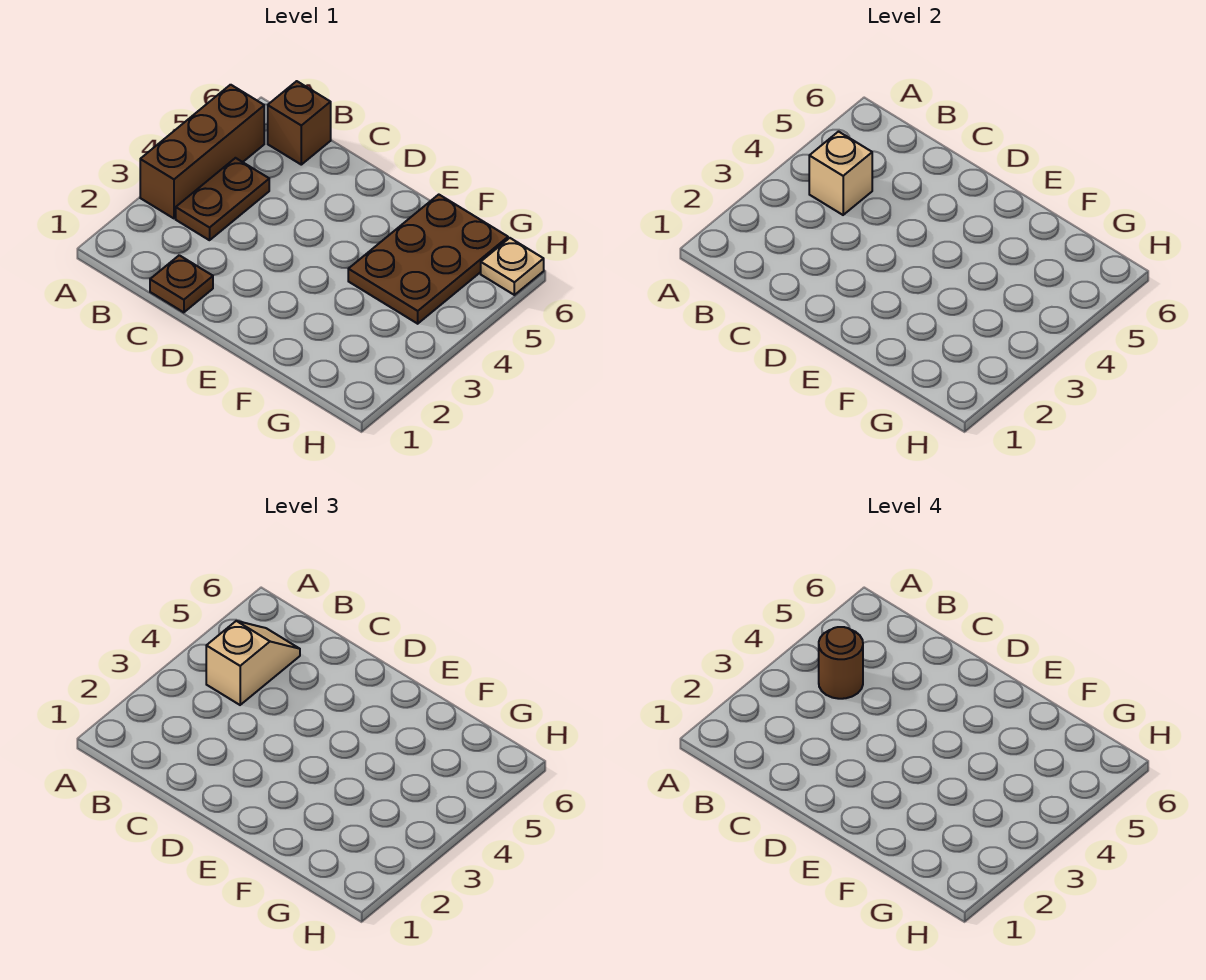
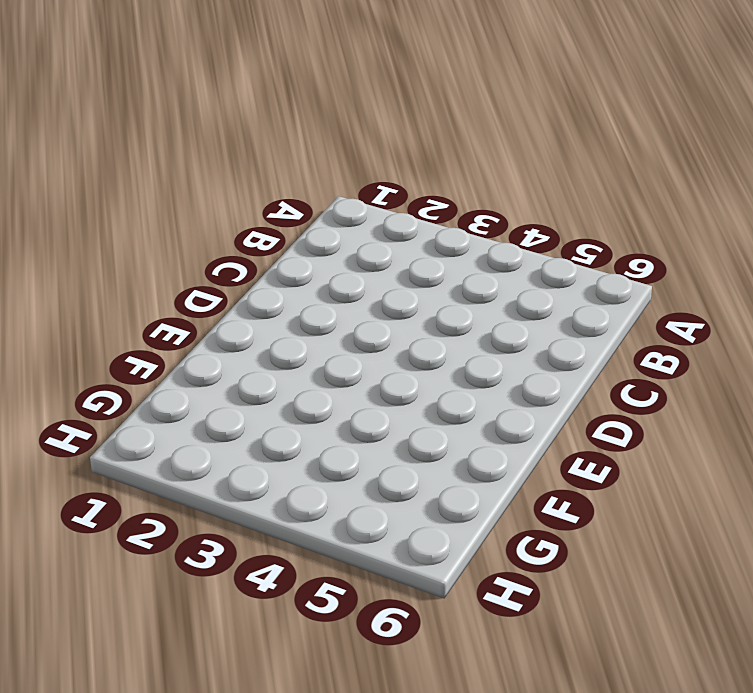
none -> brown brick A3:A5 level 1
none -> brown plate B3:B4 level 1

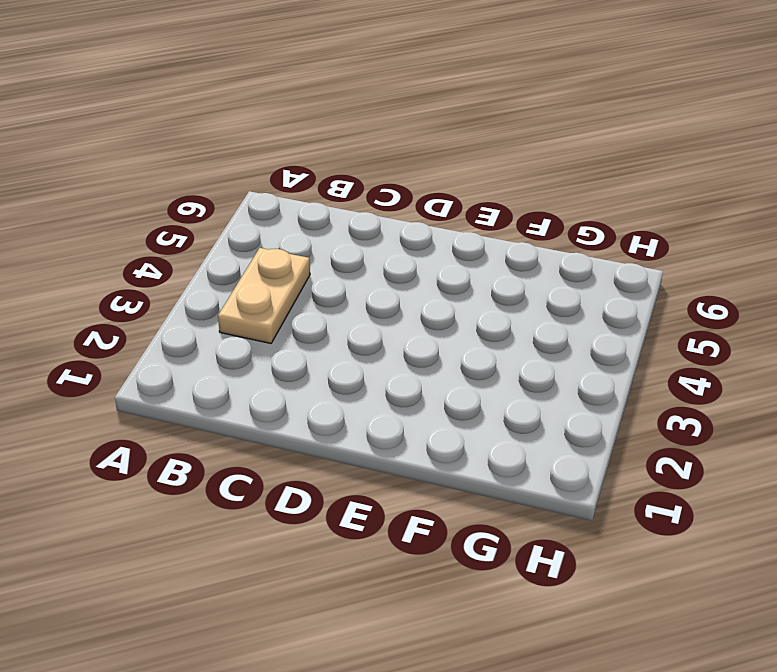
tan plate B3:B4 level 1 -> brown plate B3:B4 level 1
none -> brown brick A3:A5 level 1
none -> brown brick B6 level 1

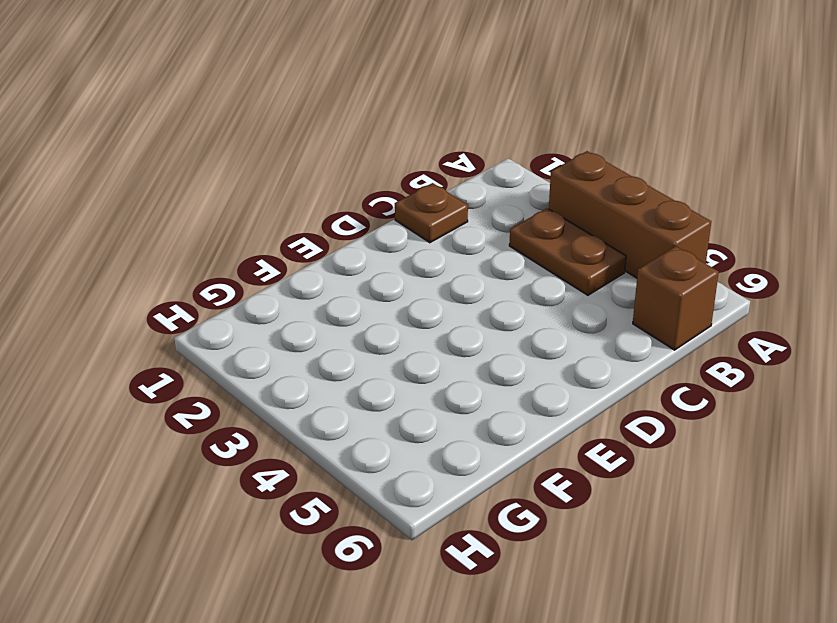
none -> brown plate F4:G6 level 1
none -> tan plate H6 level 1

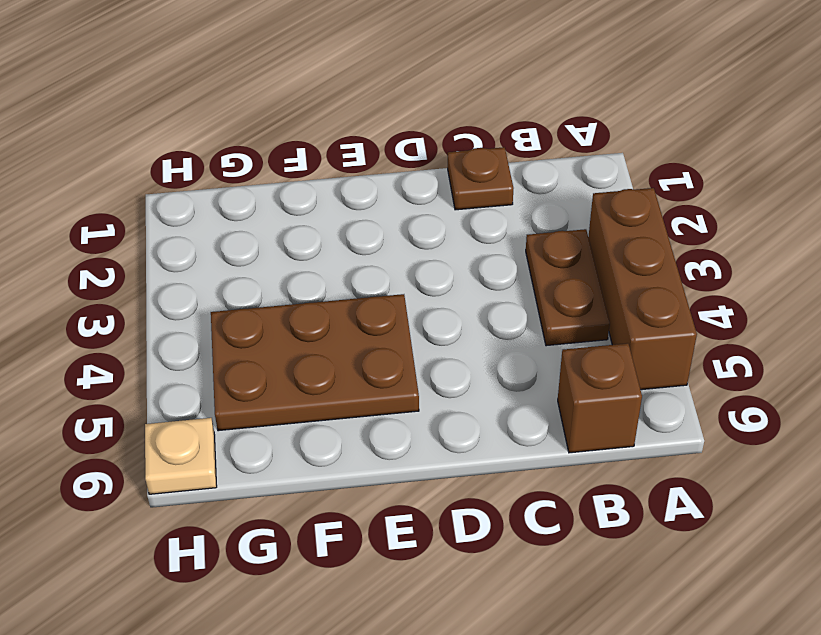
brown plate E4:G5 level 1 -> brown plate F4:G6 level 1
none -> tan brick B4 level 2
none -> tan slope B4:B5 level 3 top 4

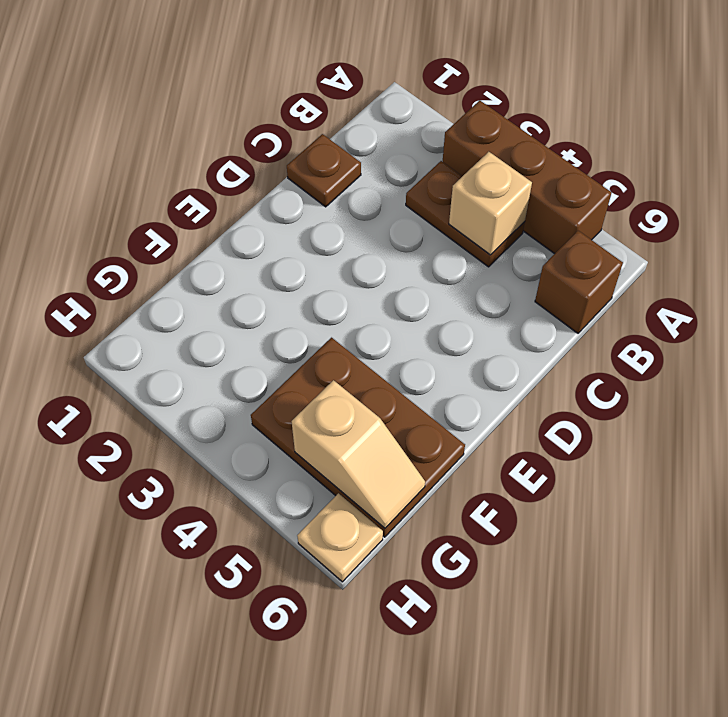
tan slope G5:G6 level 2 top 5 -> tan slope B4:B5 level 3 top 4
none -> brown round brick B4 level 4

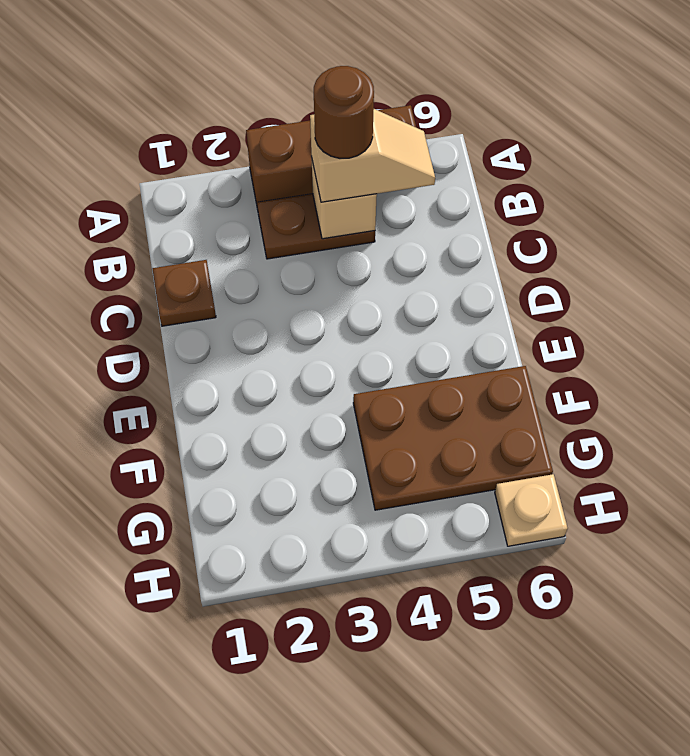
none -> brown brick B6 level 1

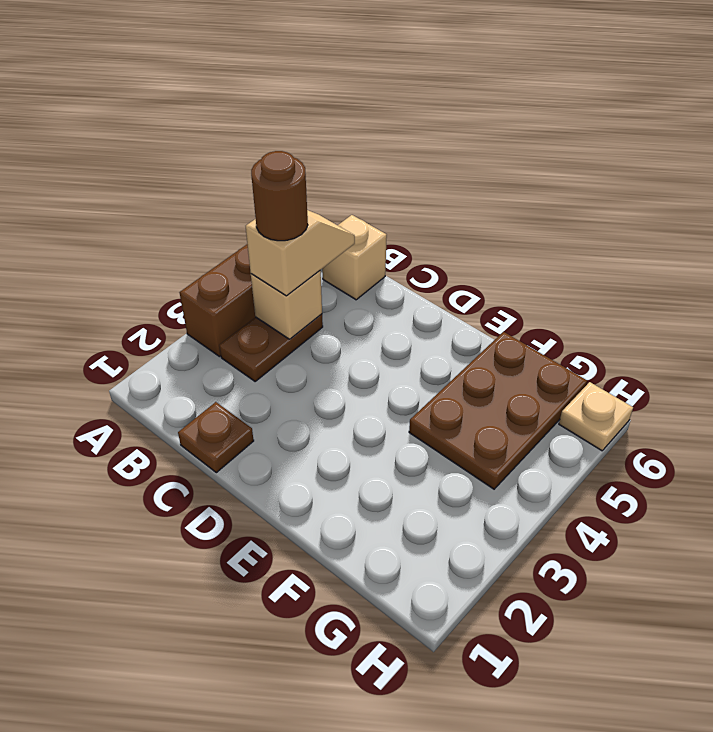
tan brick B6 level 1 -> brown brick B6 level 1

